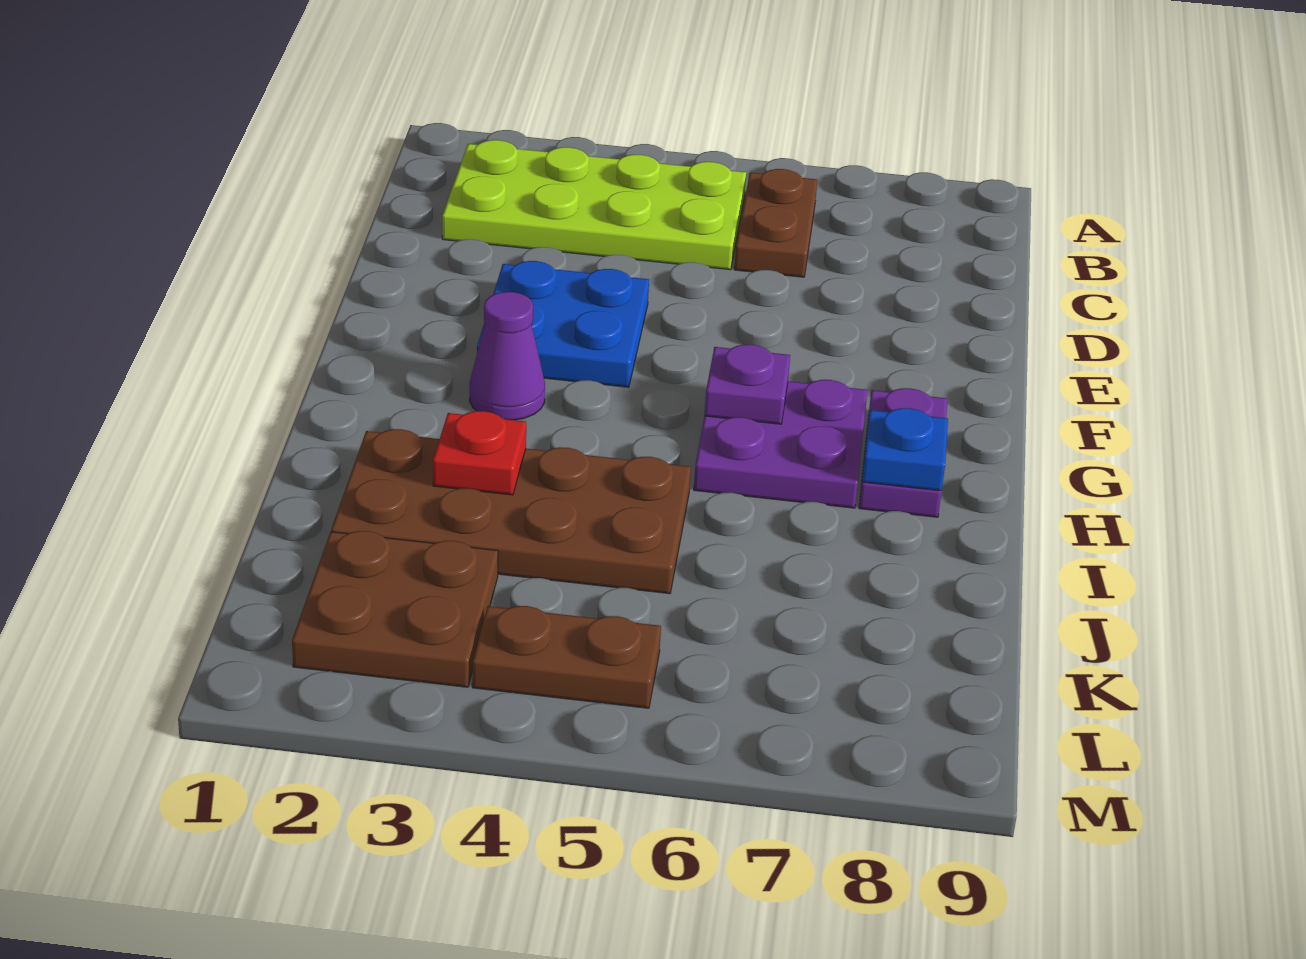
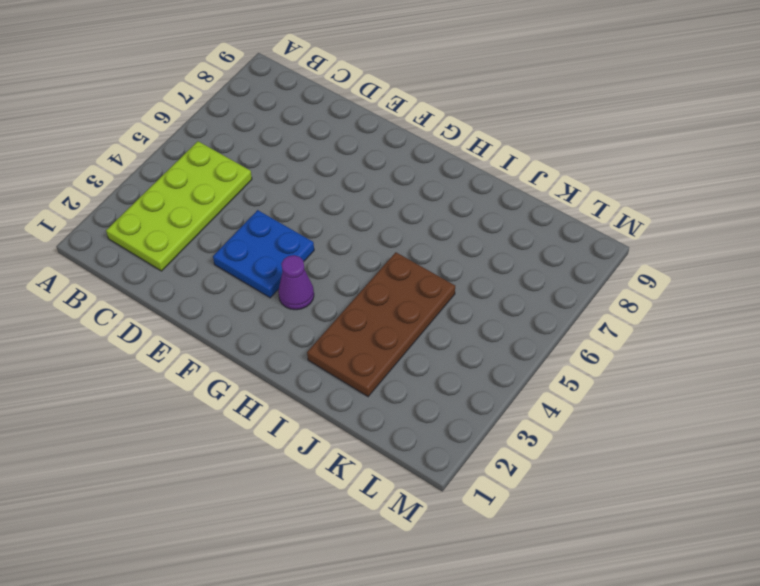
none -> brown plate B6:C6 level 1
none -> purple plate G6:H7 level 1
none -> purple plate G8:H8 level 1

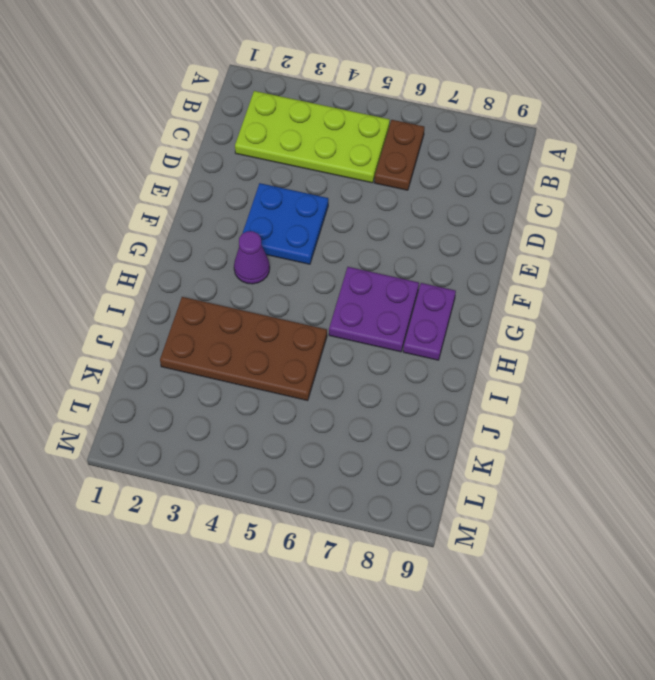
none -> brown plate K2:L3 level 1
none -> brown plate L4:L5 level 1
none -> purple plate G6 level 2

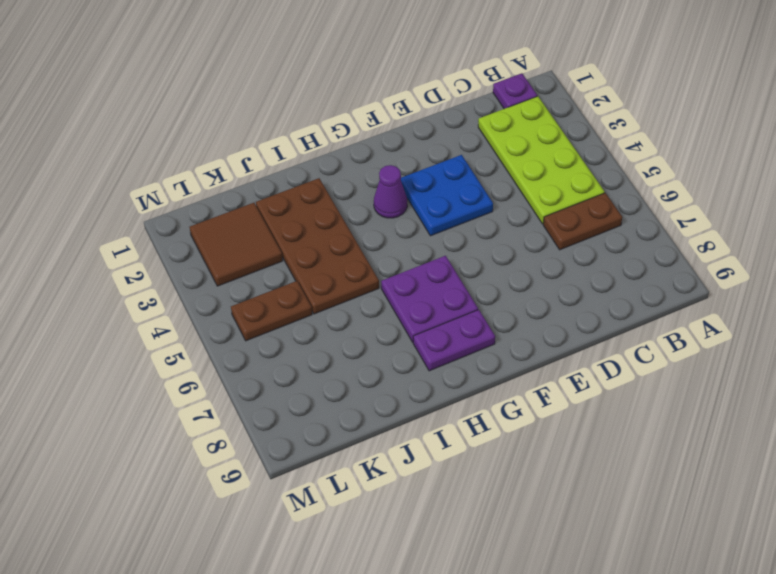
purple plate B1 level 1 -> purple plate G6 level 2
brown tile K2:L3 level 1 -> brown plate K2:L3 level 1
brown plate K5:L5 level 1 -> brown plate L4:L5 level 1
none -> blue plate H8 level 2
none -> red plate I3 level 2

